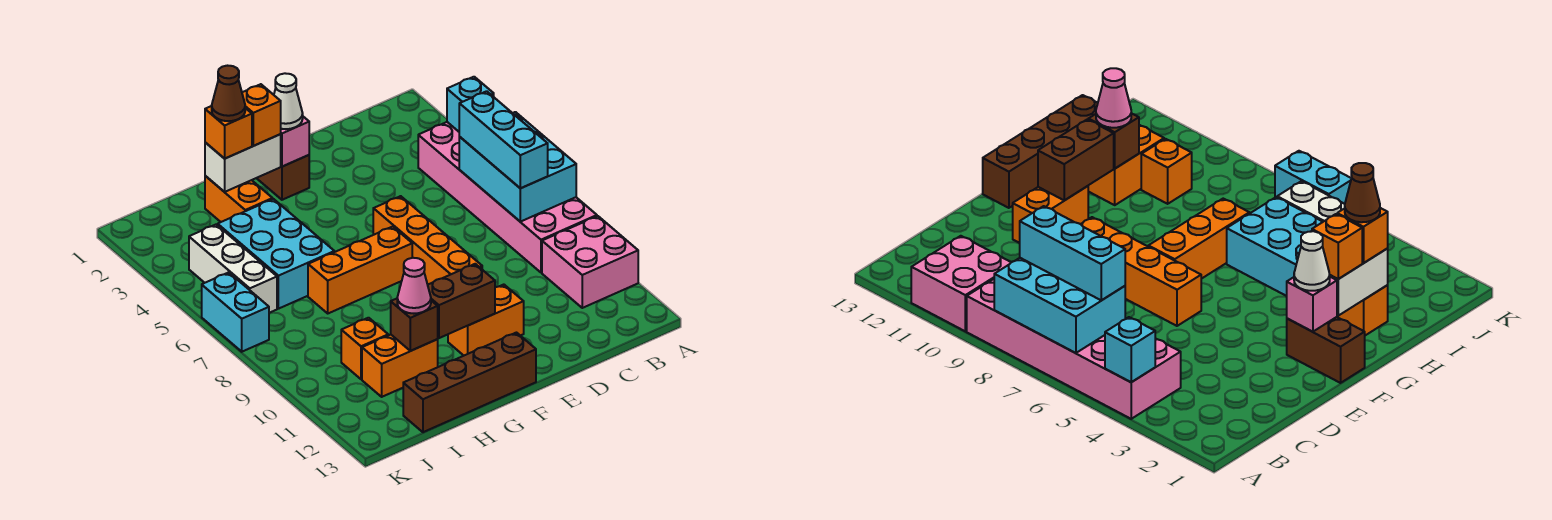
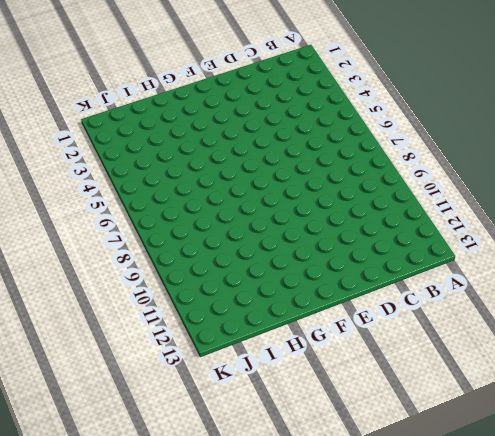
none -> pink brick A4:B9 level 1
none -> pink brick A10:B11 level 1
none -> orange brick E6:E9 level 1

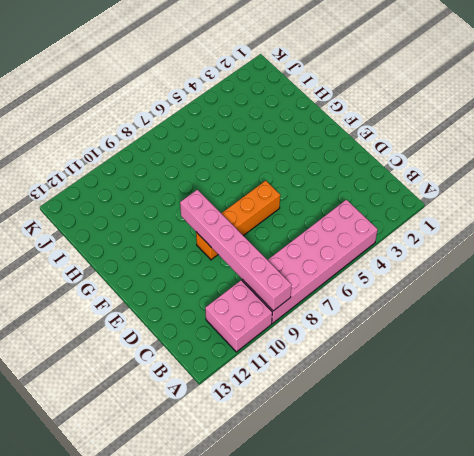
pink brick A9:F9 level 2 -> none
none -> orange brick E11:F11 level 1
none -> brown brick F1:F2 level 1
none -> orange brick F7:H7 level 1

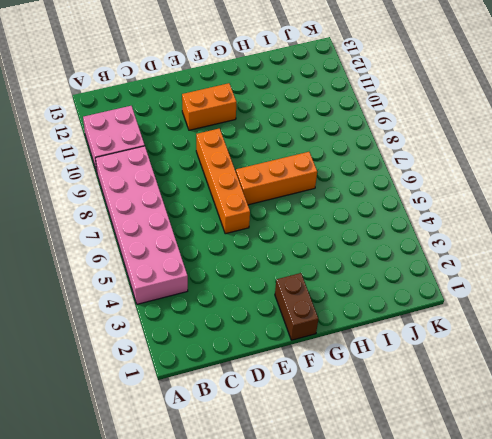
none -> brown brick F13:I13 level 1
none -> orange brick H2:H3 level 1
none -> cyan brick H4:I6 level 1

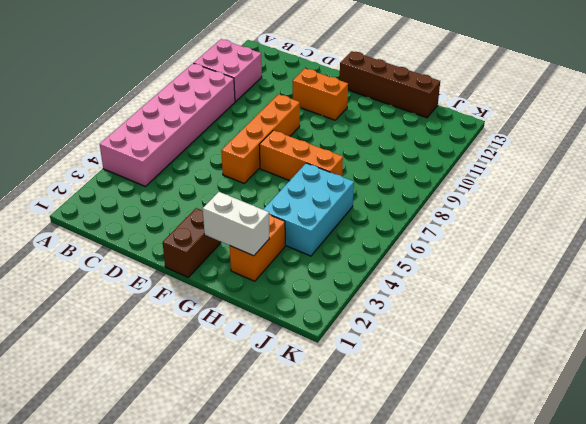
none -> orange brick H11:I11 level 1
none -> orange brick I10 level 1
none -> white brick J4:J6 level 1

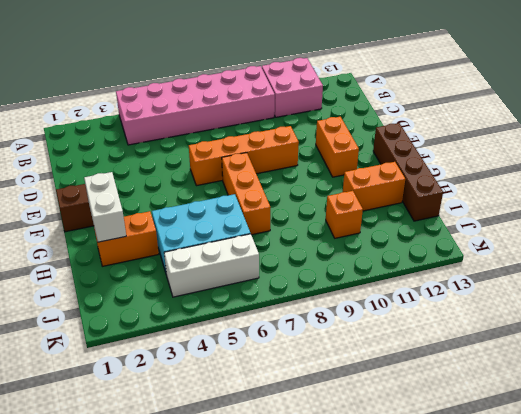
orange brick H11:H12 level 1 -> orange brick H11:I11 level 1
none -> cyan brick K6:K7 level 1
none -> cyan brick A4 level 2
none -> cyan brick A6:B8 level 2

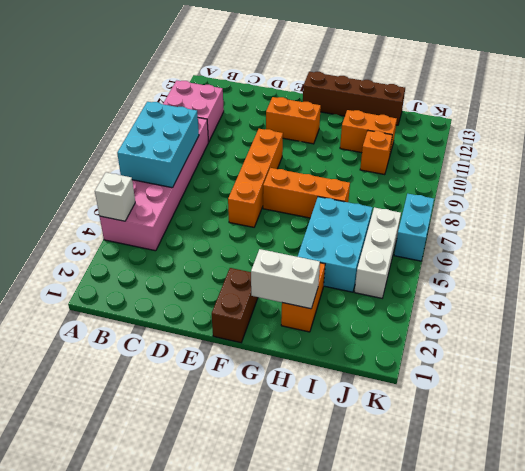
white brick A4 level 2 -> cyan brick A4 level 2
none -> pink brick F2 level 2
none -> brown brick F11:G11 level 2
none -> brown brick H11 level 2

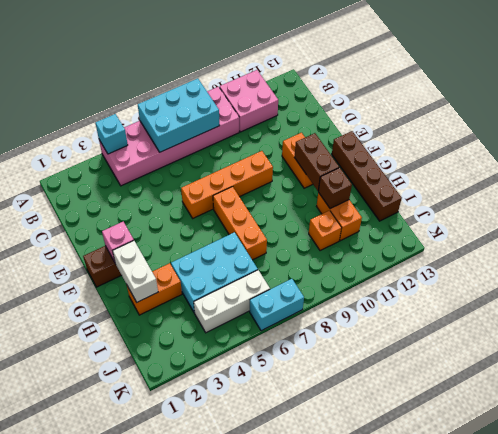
none -> cyan brick B6:B8 level 3
none -> white cone F2 level 3
none -> orange brick G2 level 3

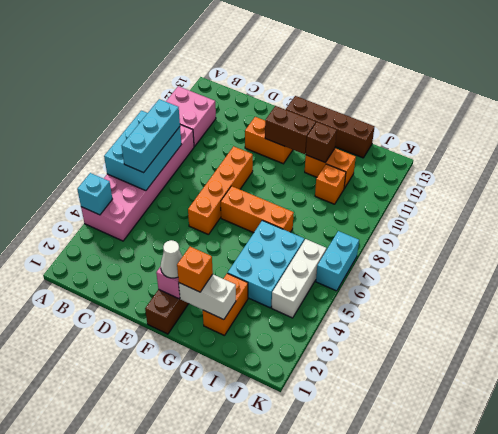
none -> orange brick H2 level 3
none -> pink cone H11 level 3
none -> brown cone H2 level 4

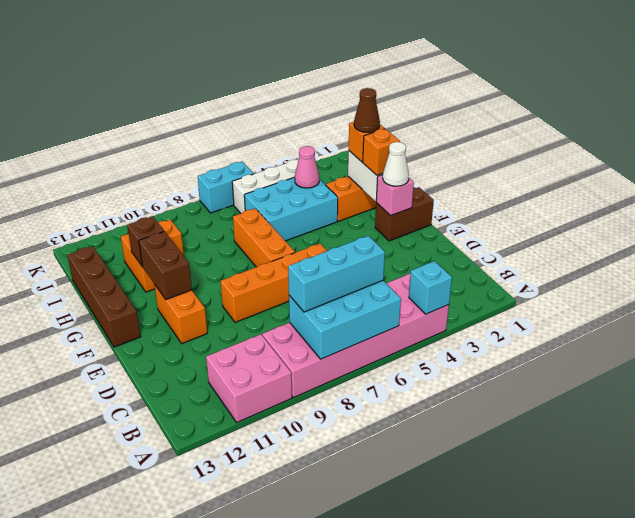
pink cone I4 level 2 -> pink cone H11 level 3

